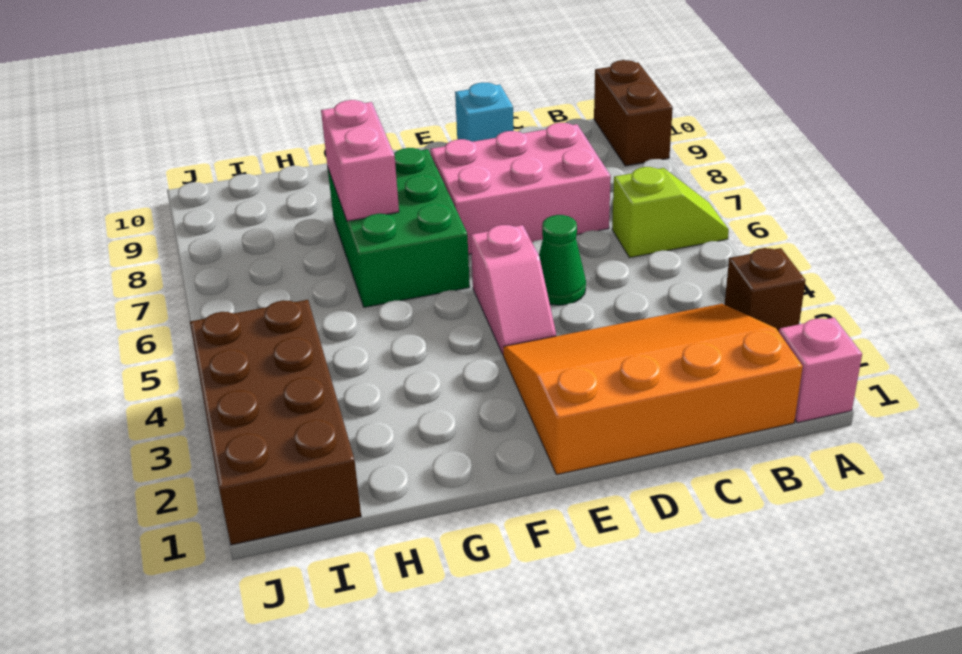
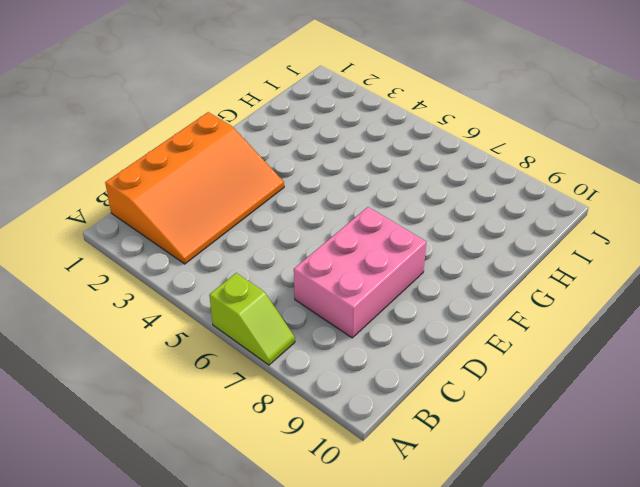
lime slope A6:A7 level 1 top 6 -> lime slope A6:B6 level 1 top B
none -> pink brick A1 level 1
none -> brown brick A3 level 1
none -> brown brick A9:A10 level 1

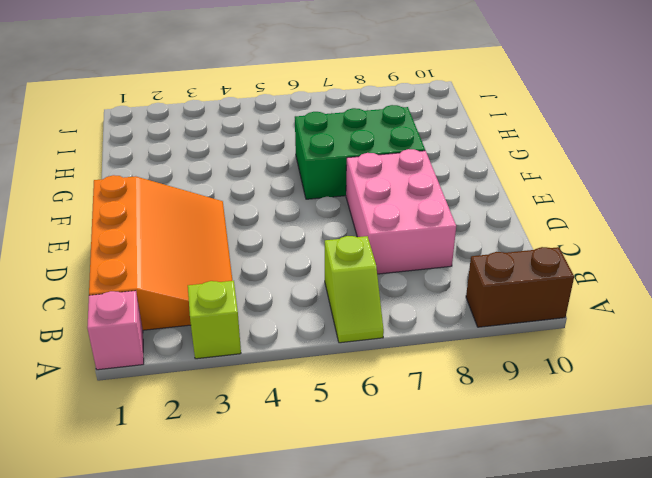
lime brick A3 level 1 -> brown brick A3 level 1
none -> green cone D5 level 1
none -> cyan brick D10 level 1
none -> pink slope E4:E5 level 1 top 5

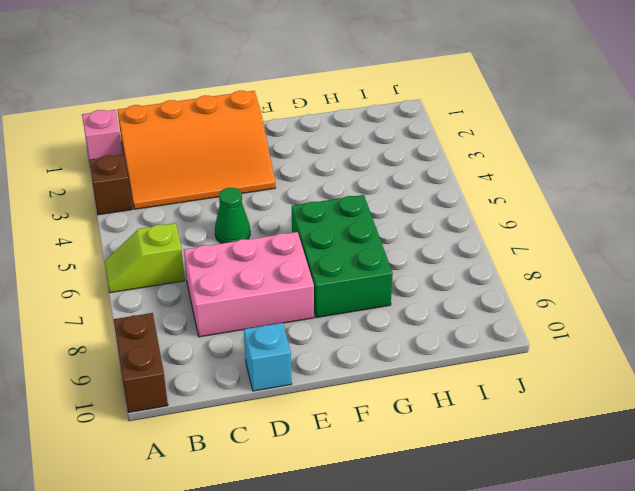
none -> pink slope E4:E5 level 1 top 5
none -> brown brick I1:J4 level 1
none -> pink brick G7:G8 level 2

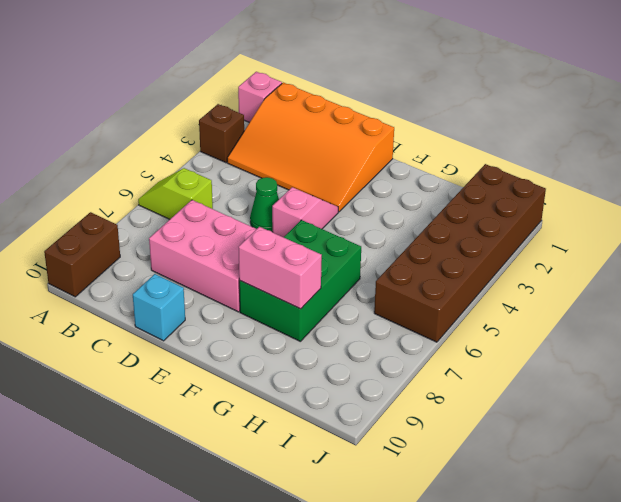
pink brick F8:G8 level 2 -> pink brick G7:G8 level 2
brown brick I1:J6 level 1 -> brown brick I1:J4 level 1

